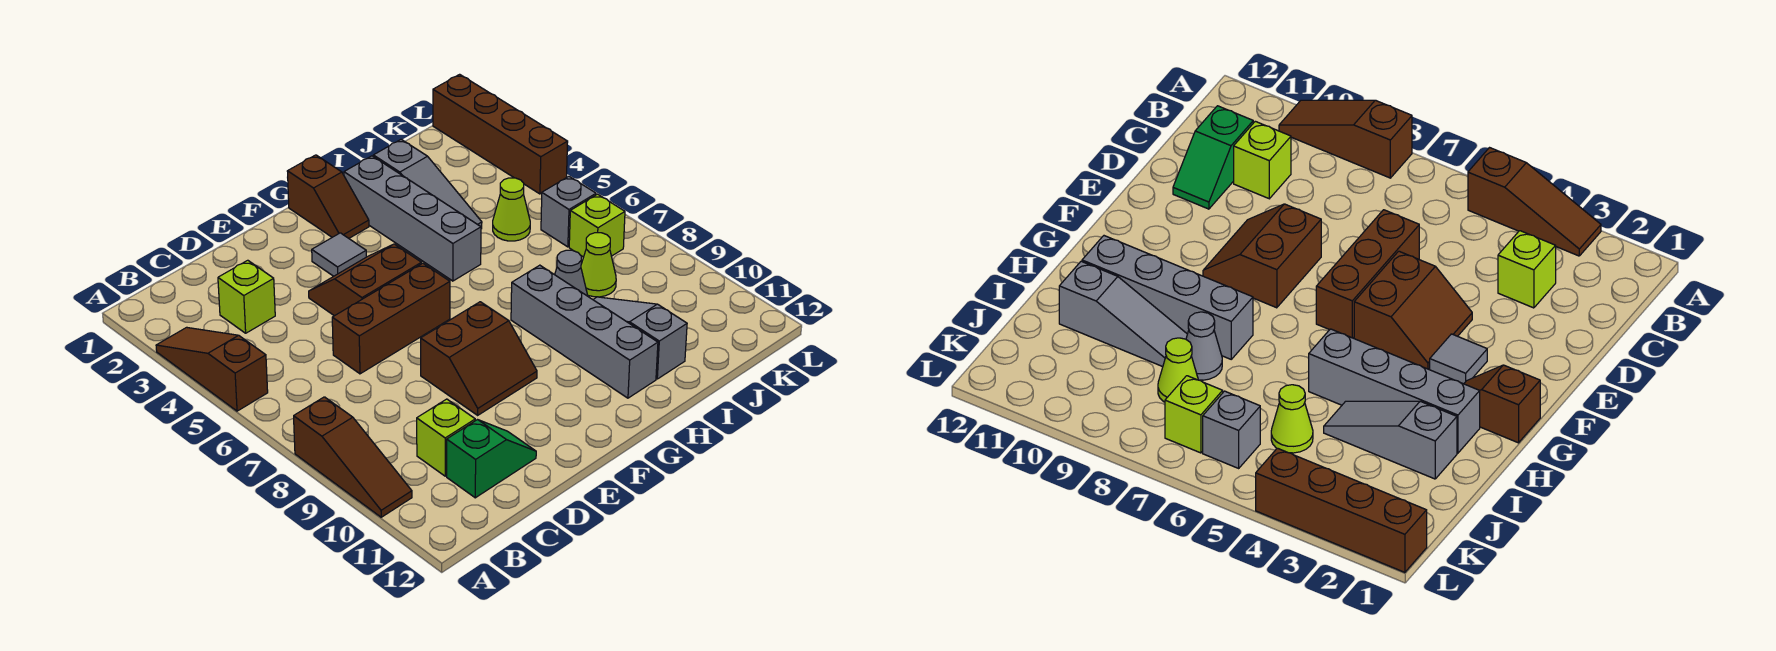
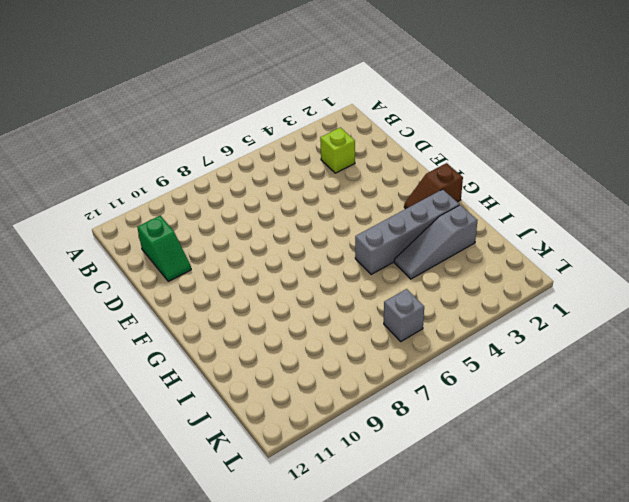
none -> brown slope A3:A5 level 1 top 5
none -> brown slope A8:A10 level 1 top 8
none -> lime brick C10 level 1

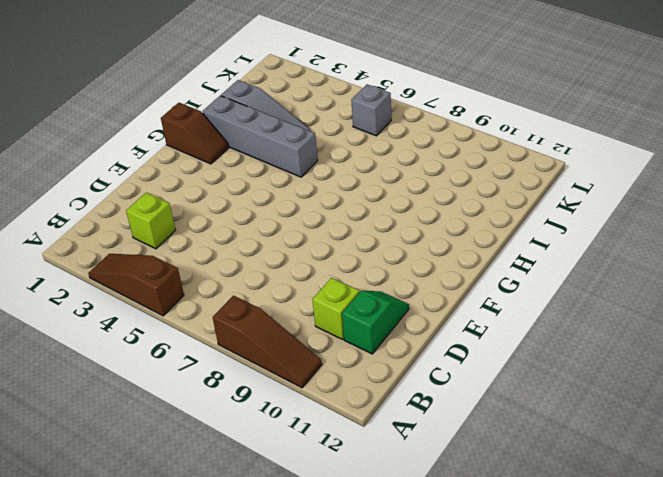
none -> brown brick D6:F6 level 1
none -> brown slope E4:F5 level 1 top 5
none -> brown slope E8:F9 level 1 top 8

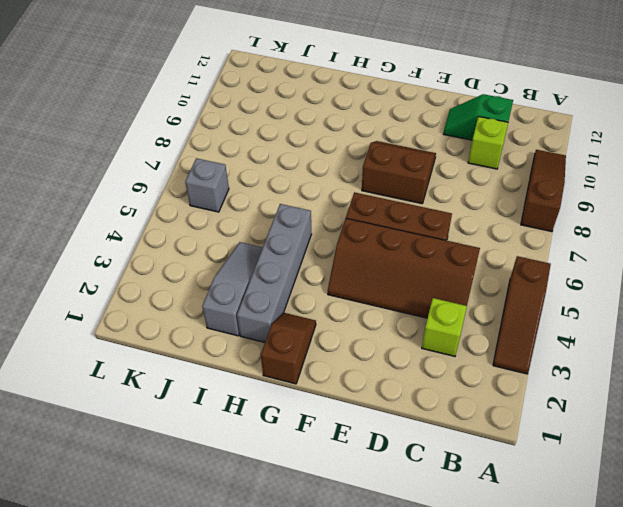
brown slope C4:F5 level 1 top 5 -> brown slope E4:F5 level 1 top 5
none -> grey tile F3 level 1
none -> grey brick H8:H11 level 1
none -> grey cone I8 level 1

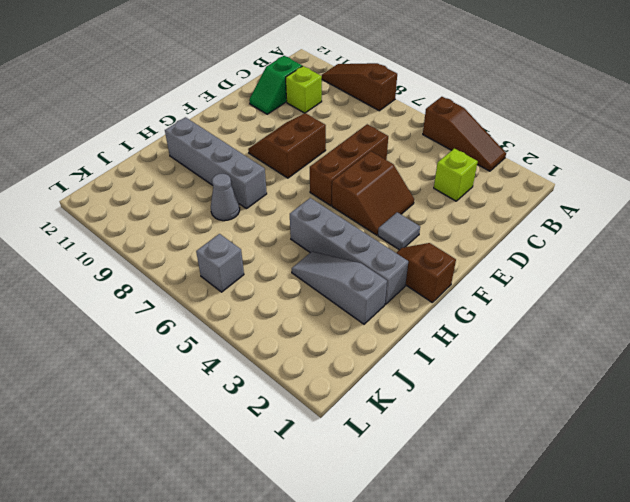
none -> grey slope I9:I11 level 1 top 11
none -> lime cone J5 level 1
none -> lime cone J8 level 1

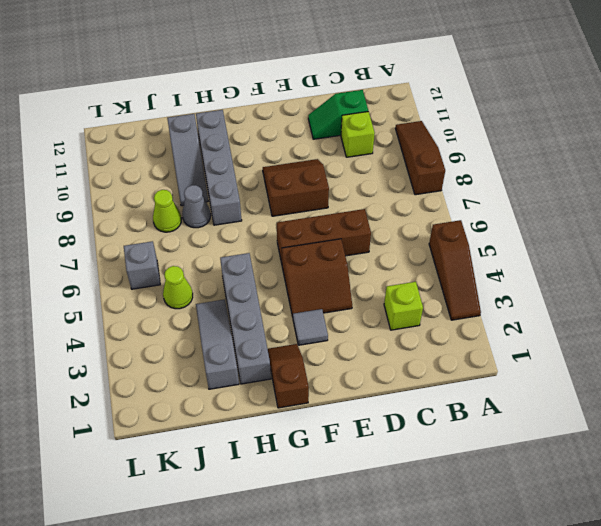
none -> lime brick K7 level 1
none -> brown brick L1:L4 level 1

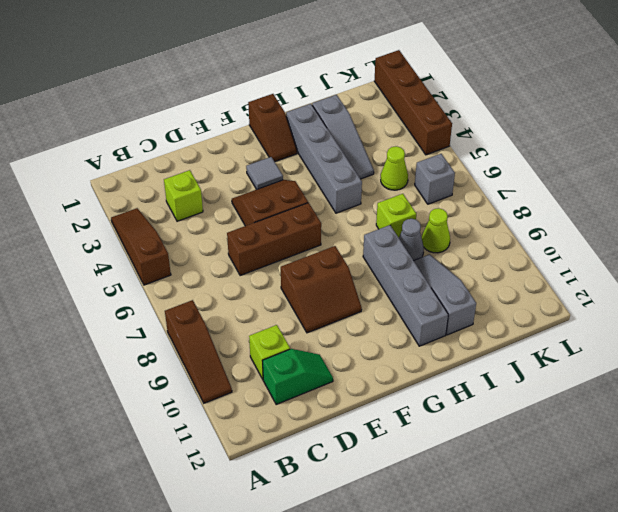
lime brick I7 level 1 -> lime brick K7 level 1

